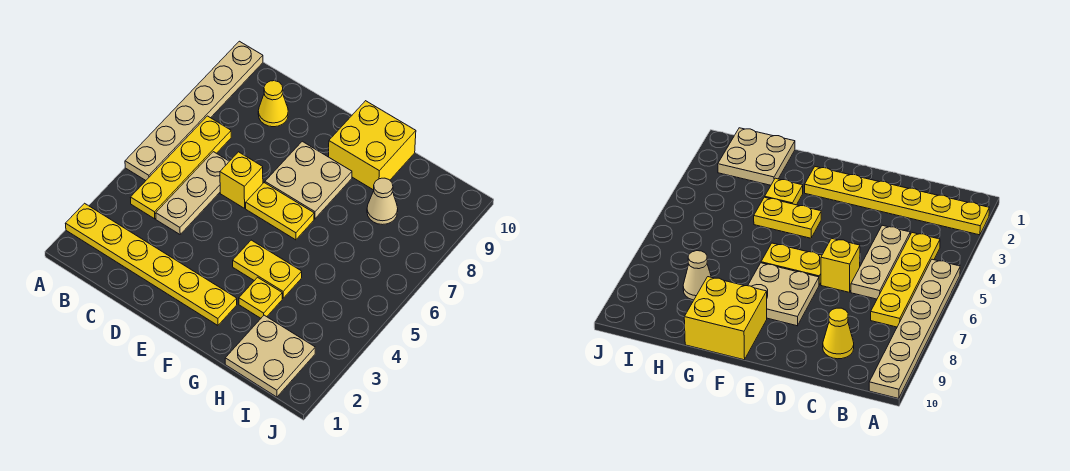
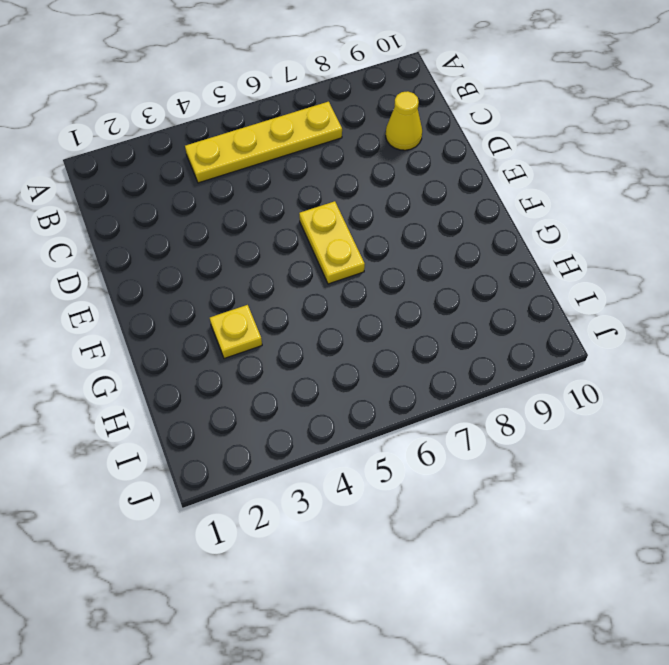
none -> yellow plate A2:F2 level 1
none -> tan plate A5:A10 level 1
none -> tan plate C4:C6 level 1

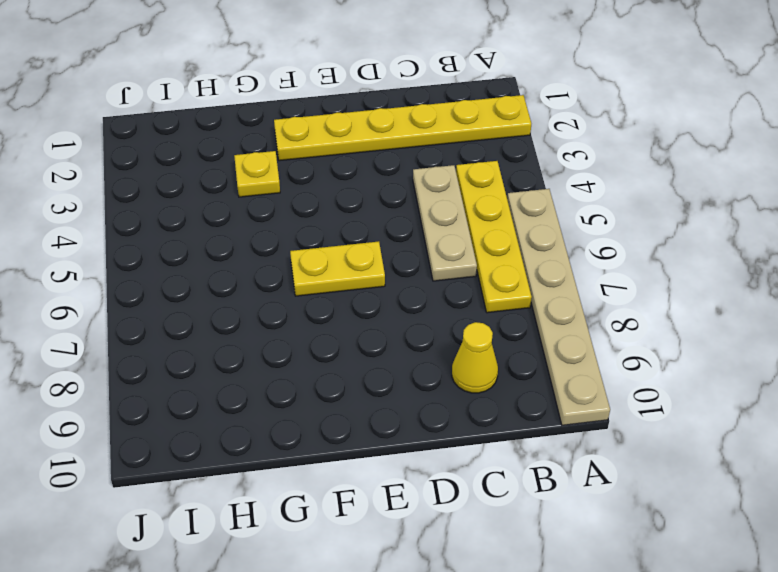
none -> yellow brick D6 level 1
none -> tan plate E7:F8 level 1
none -> yellow plate F4:G4 level 1

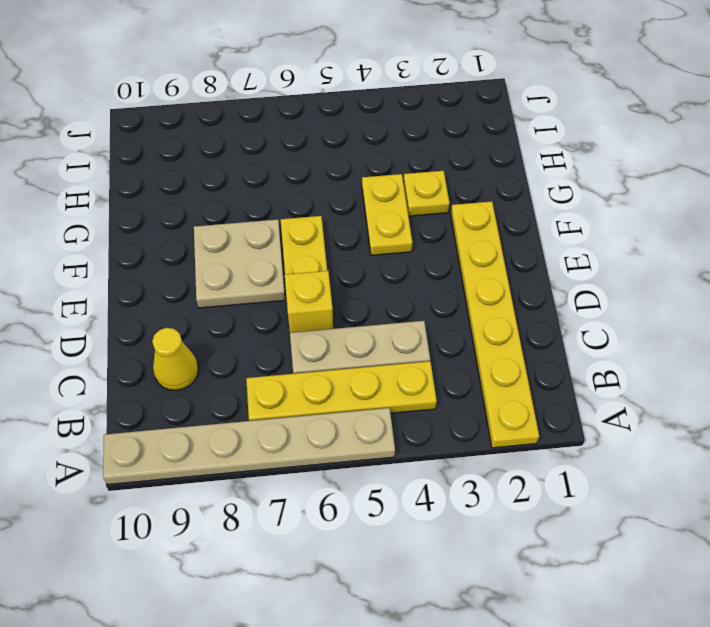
none -> yellow brick F9:G10 level 1
none -> tan plate H1:I2 level 1
none -> tan cone H8 level 1

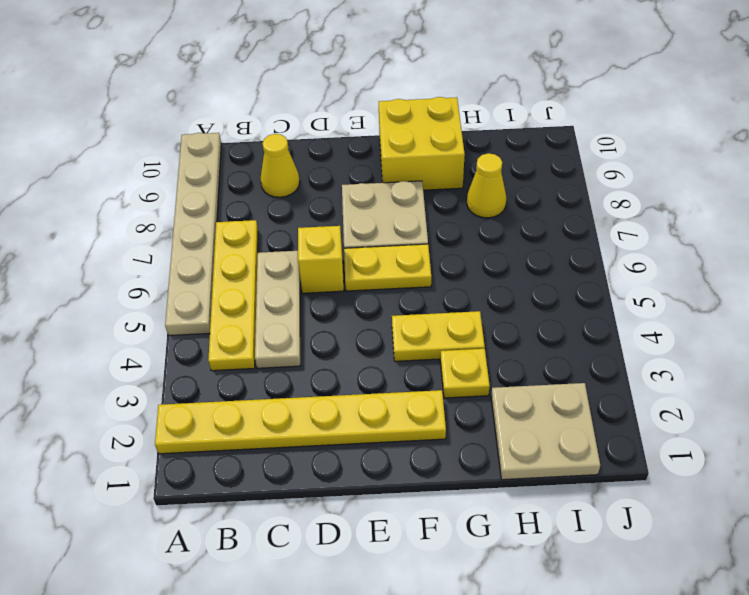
yellow cone H8 level 1 -> tan cone H8 level 1

